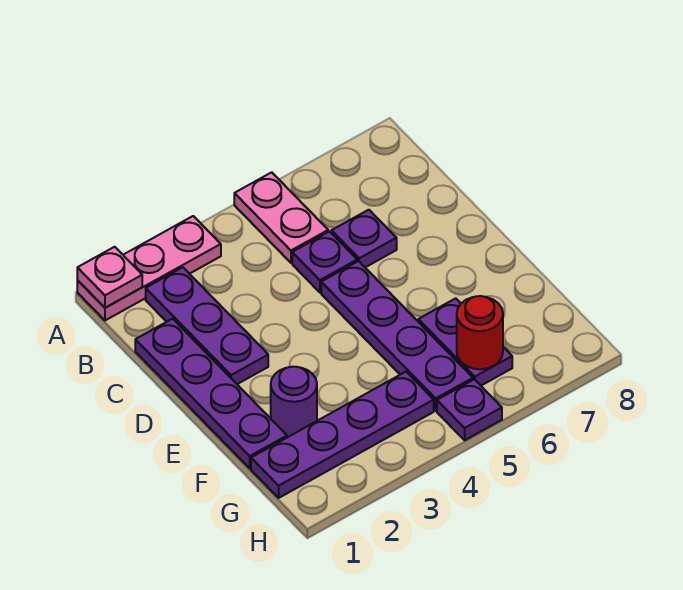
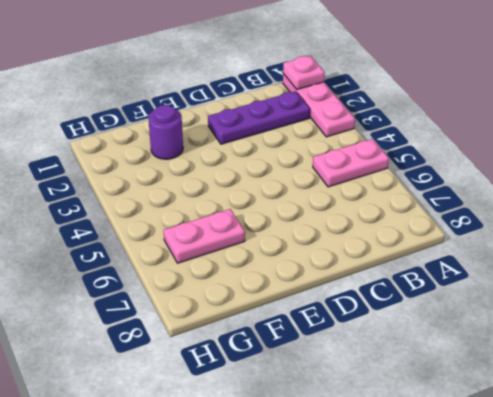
pink plate F6:G6 level 1 -> purple plate F6:G6 level 1
none -> purple plate C1:F1 level 1
none -> purple plate C5 level 1
none -> purple plate C6 level 1

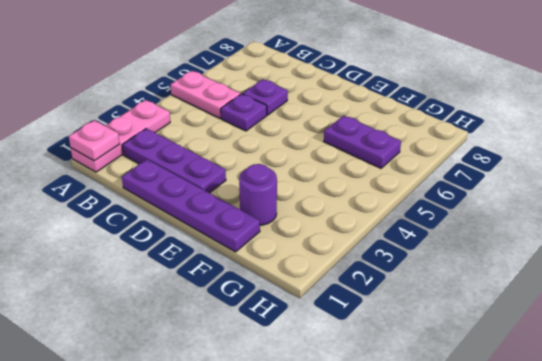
none -> purple plate D5:G5 level 1
none -> purple plate G1:G4 level 1
none -> purple plate H5 level 1

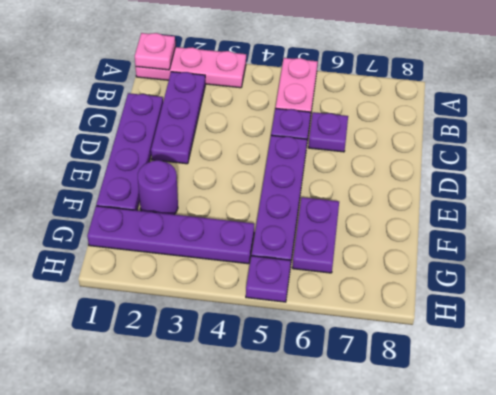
none -> red round brick G6 level 2

